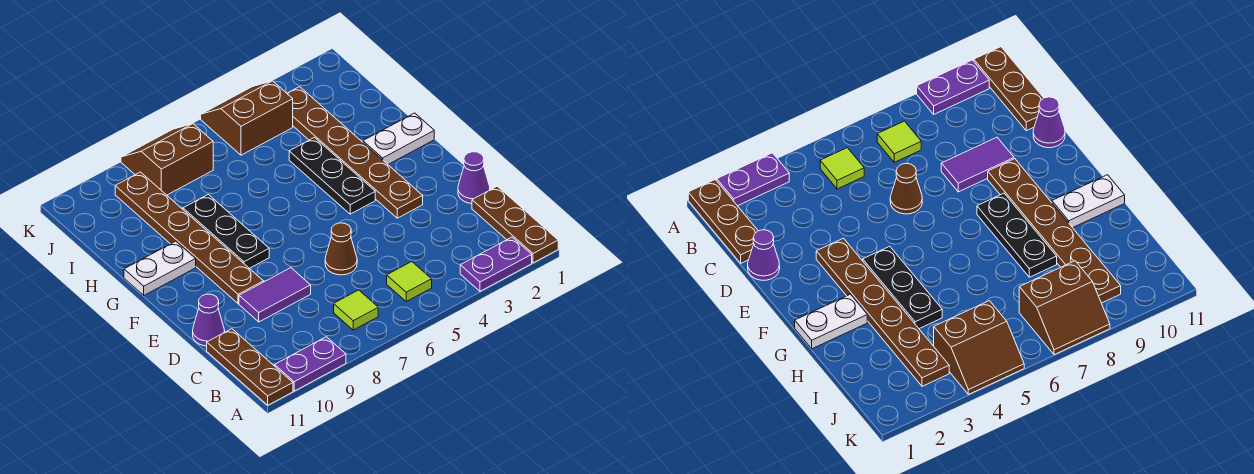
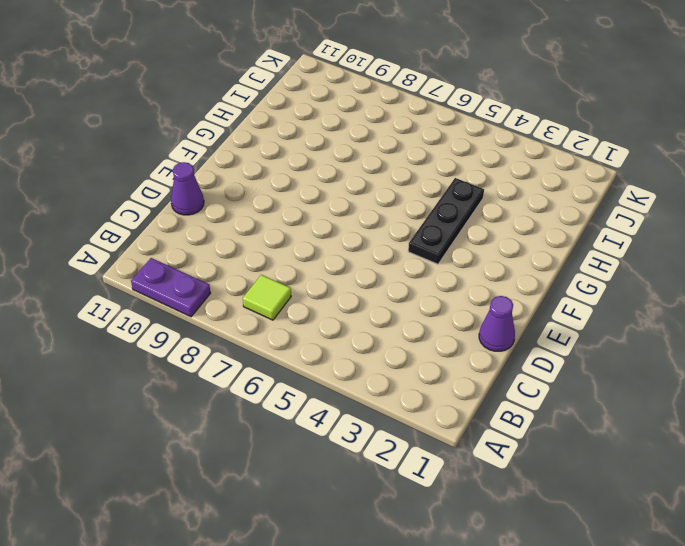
none -> brown plate A1:C1 level 1
none -> purple plate A2:A3 level 1
none -> brown plate A11:C11 level 1

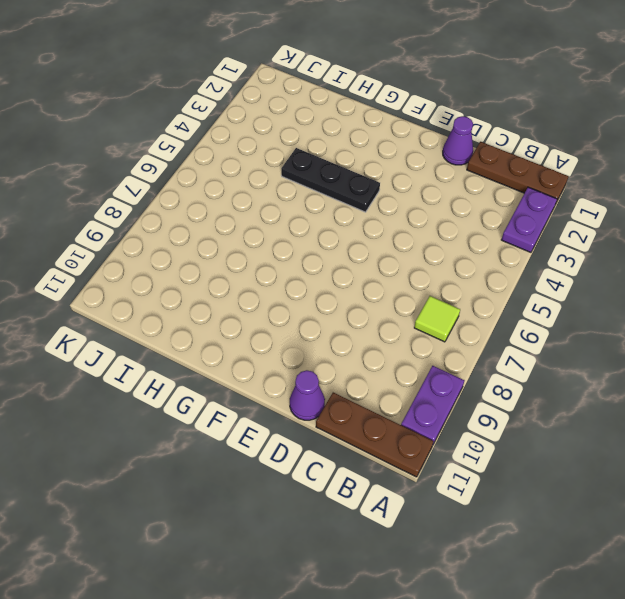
none -> lime tile B5 level 1
none -> brown cone D6 level 1
none -> purple tile D8:D9 level 1

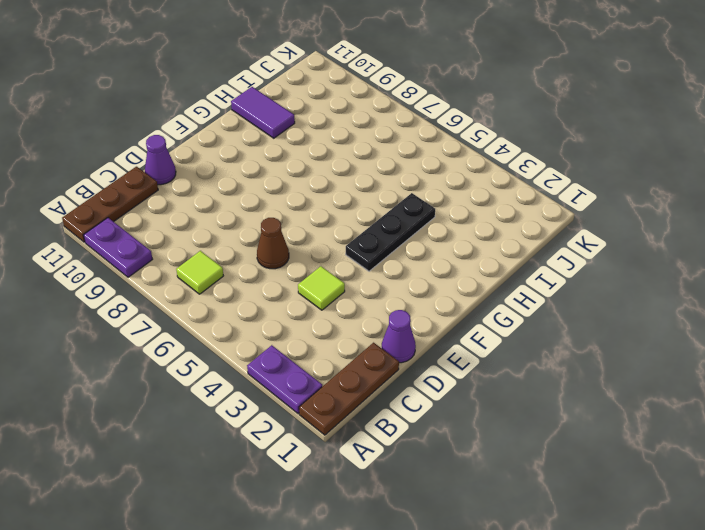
lime tile D4 level 1 -> lime tile B5 level 1
purple tile H10:H11 level 1 -> purple tile D8:D9 level 1
none -> brown plate E3:J3 level 1
none -> brown plate E9:J9 level 1
none -> black plate F8:H8 level 1

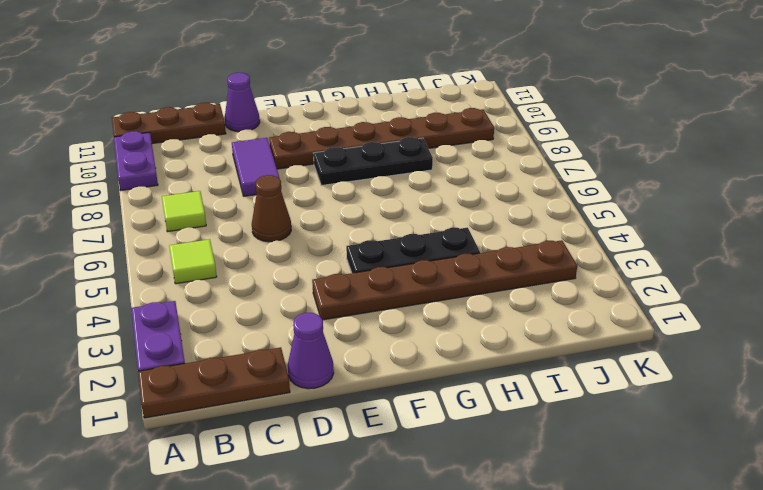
none -> white plate G1:G2 level 1
none -> white plate G10:G11 level 1
none -> brown slope J4:K5 level 1 top J

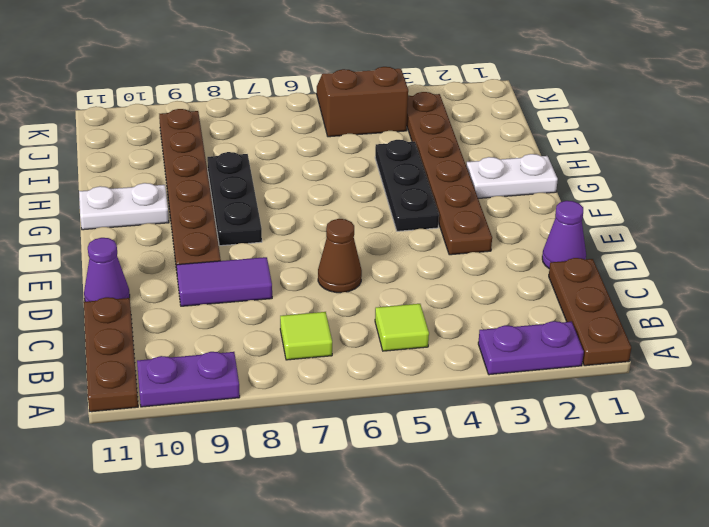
none -> brown slope J7:K8 level 1 top J

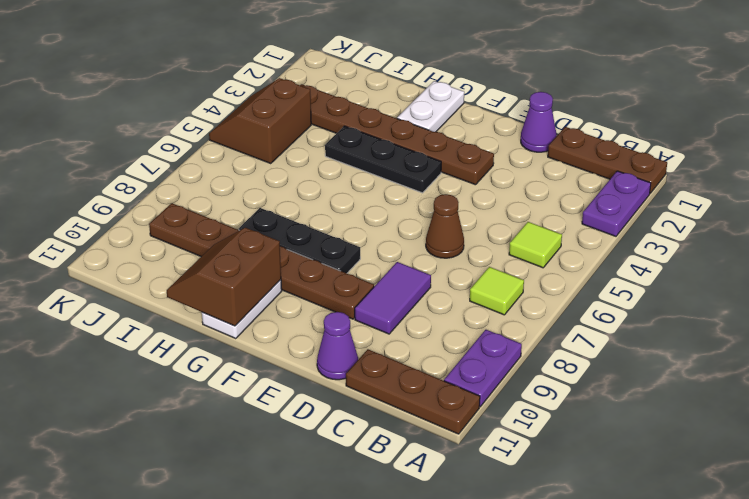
brown slope G10:H11 level 2 top G -> brown slope J7:K8 level 1 top J

